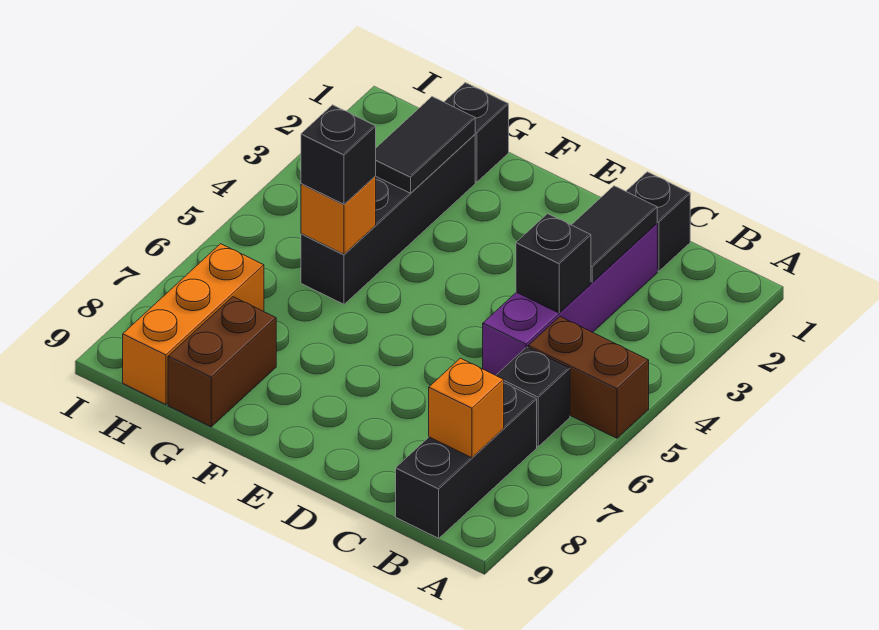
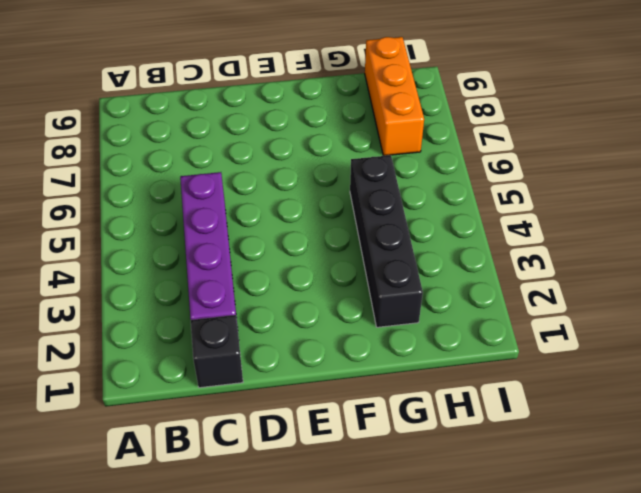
none -> brown brick A5:B5 level 1
none -> black brick B6 level 1
none -> black brick B7:B9 level 1

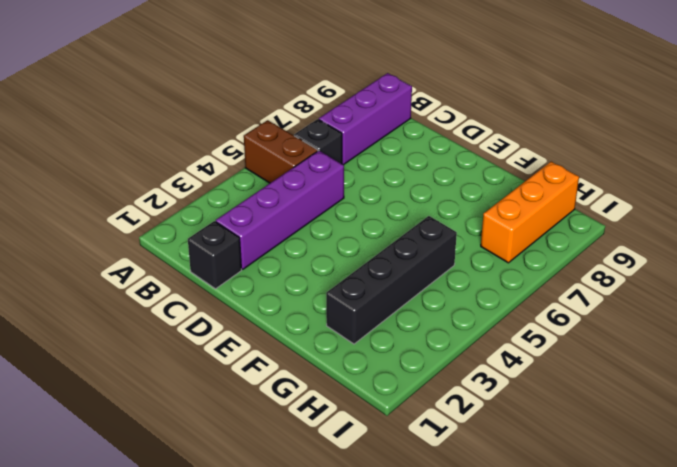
purple brick B7:B9 level 1 -> black brick B7:B9 level 1
none -> black brick G1 level 1
none -> brown brick G8:G9 level 1
none -> orange brick B8 level 2

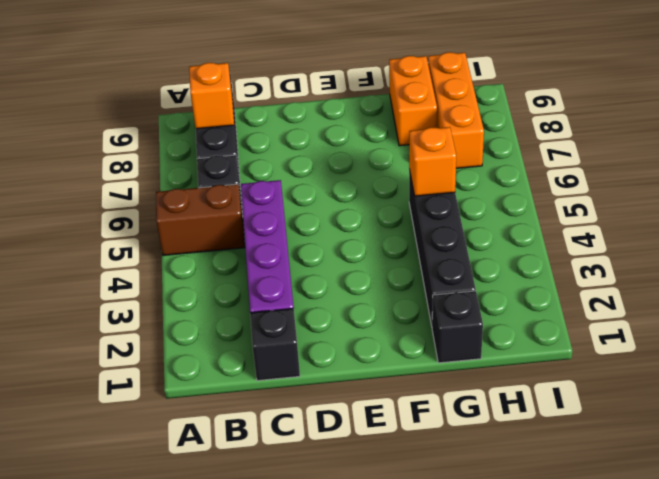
orange brick G8:G9 level 1 -> brown brick G8:G9 level 1
none -> black tile C2:C3 level 2
none -> black brick C4 level 2
none -> black tile G2:G3 level 2

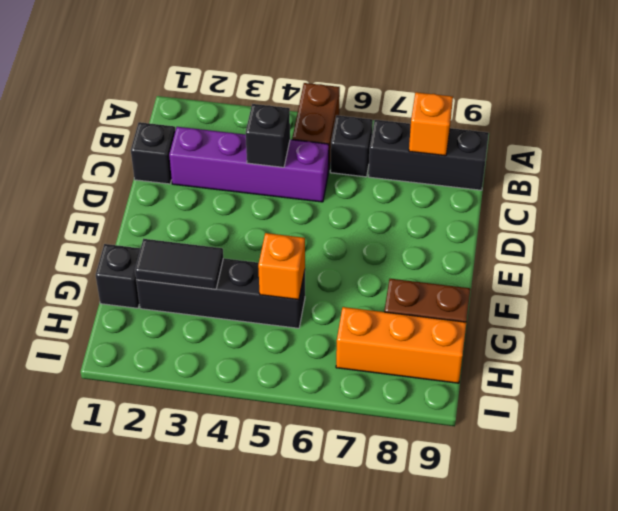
none -> black tile C2:C3 level 2
none -> black brick G5 level 3

